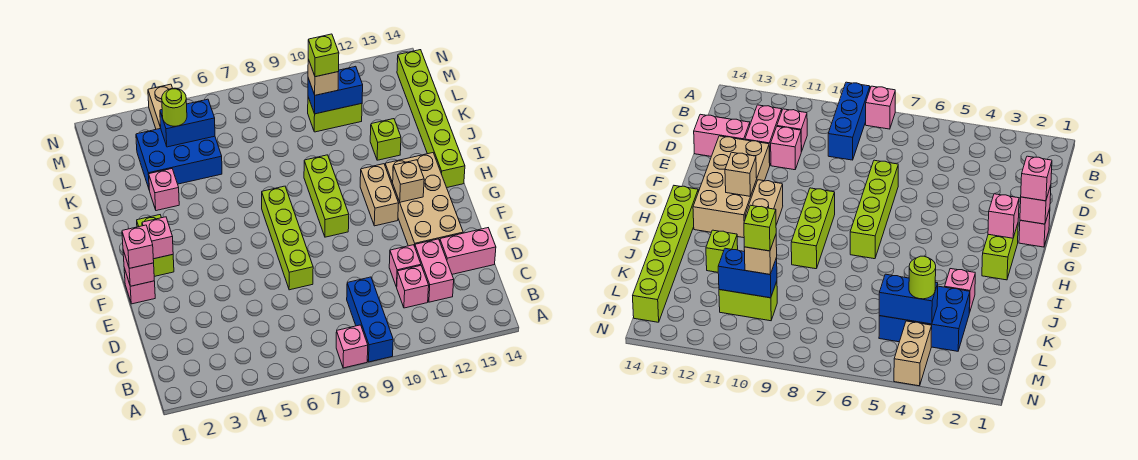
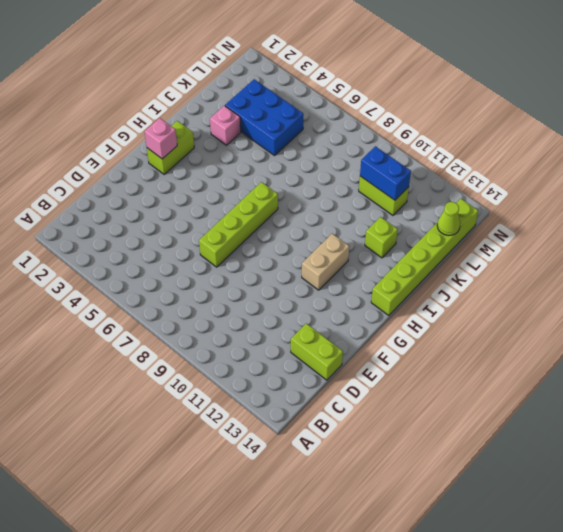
lime brick D13:D14 level 1 -> pink brick D13:D14 level 1
lime cone L14 level 2 -> none
none -> pink brick A8 level 1
none -> blue brick A9:C9 level 1
none -> pink brick C11 level 1

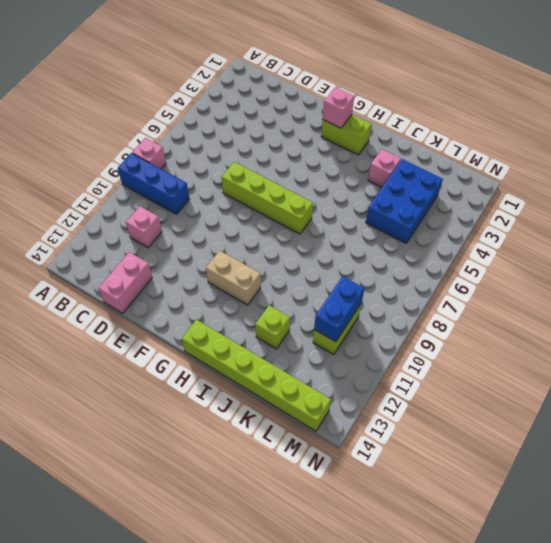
none -> pink brick C12:D12 level 1
none -> pink brick D11 level 1
none -> tan brick E12:H13 level 1

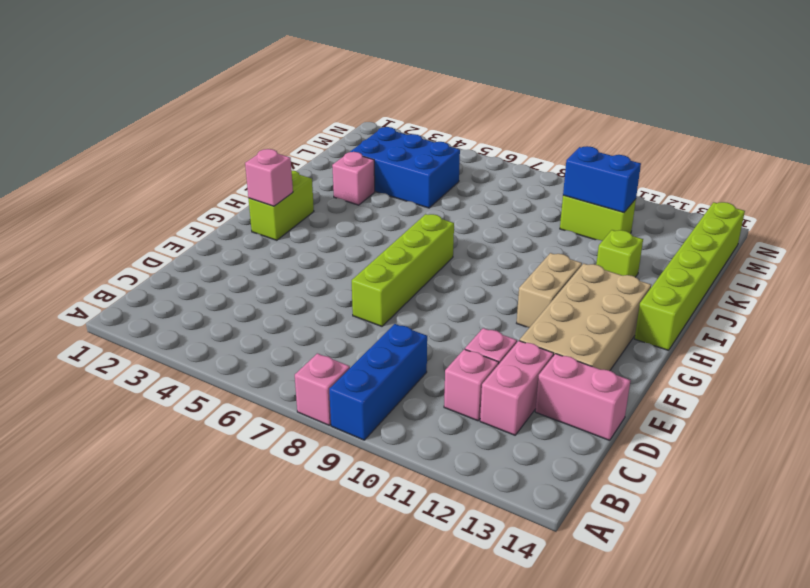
none -> pink brick F1 level 1
none -> lime brick G9:I9 level 1
none -> tan brick M4:N4 level 1

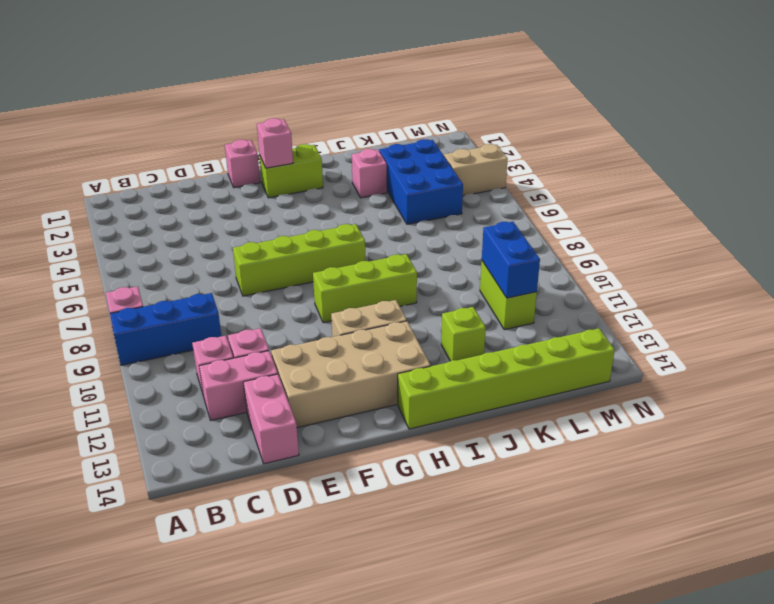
none -> pink brick F1 level 2
none -> tan brick G12 level 2
none -> blue brick L4:L5 level 2

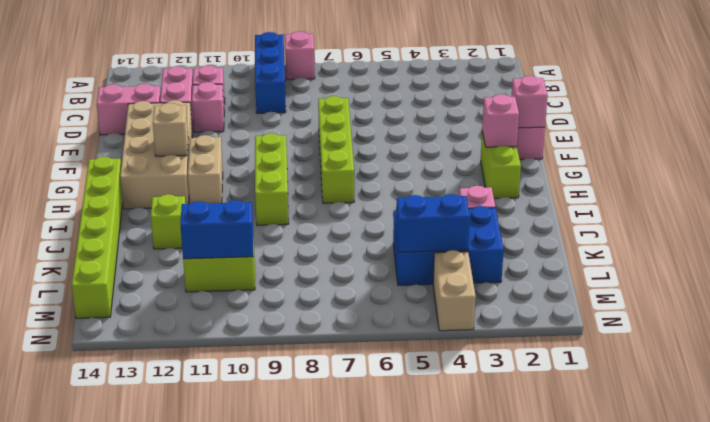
none -> pink brick F1 level 3
none -> lime round brick L4 level 3
none -> tan brick L10 level 3

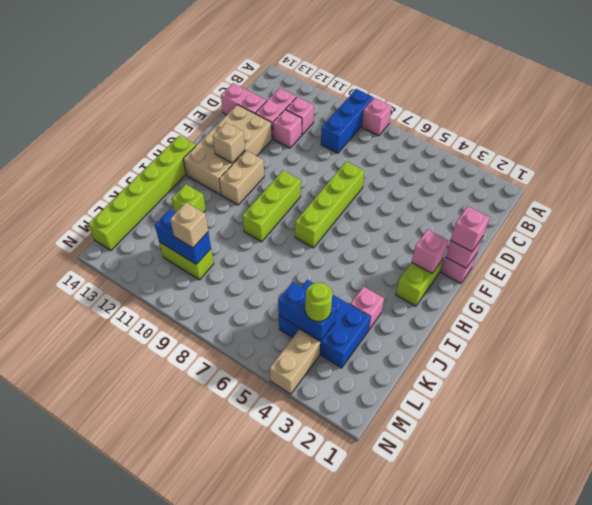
none -> lime brick L10 level 4

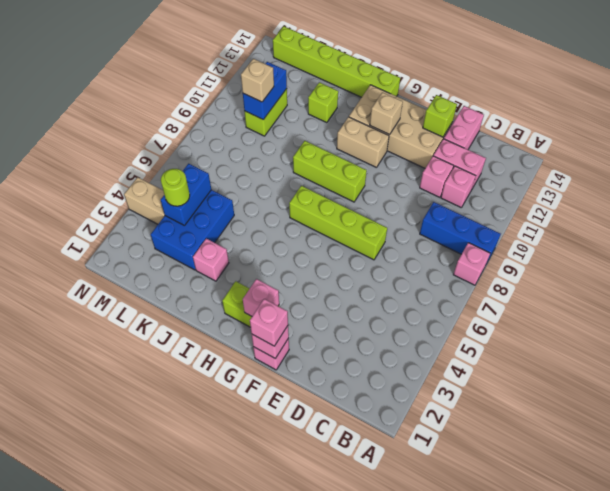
lime brick E13 level 2 -> lime brick L10 level 4

